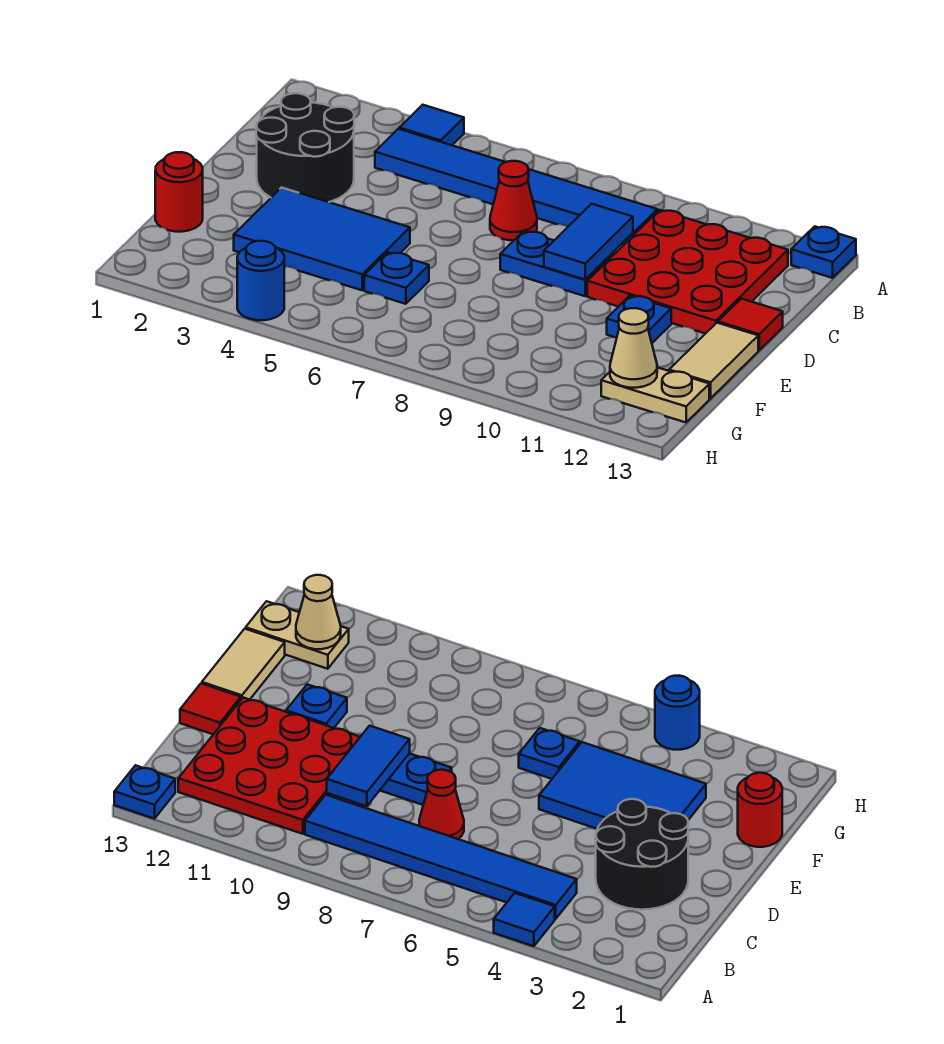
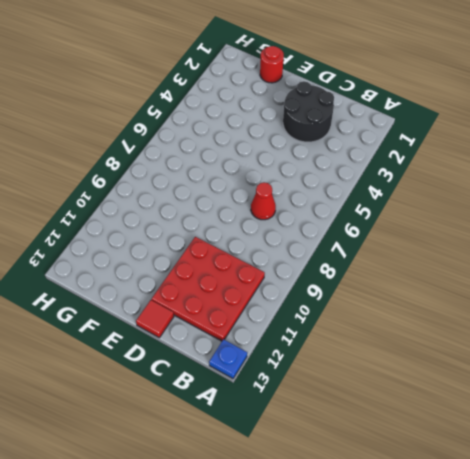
none -> blue tile A4 level 1
none -> blue tile B4:B9 level 1
none -> blue plate D8:D9 level 1

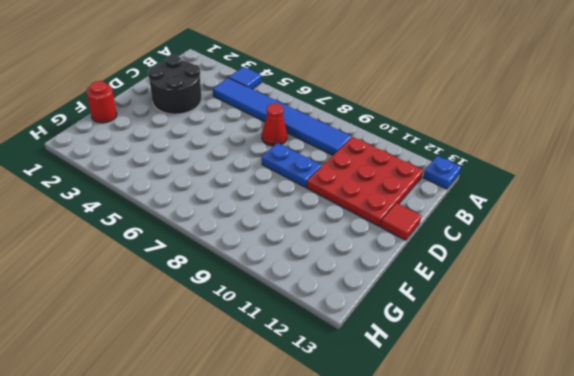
none -> blue tile E3:F5 level 1
none -> blue plate E11 level 1
none -> tan tile E13:F13 level 1

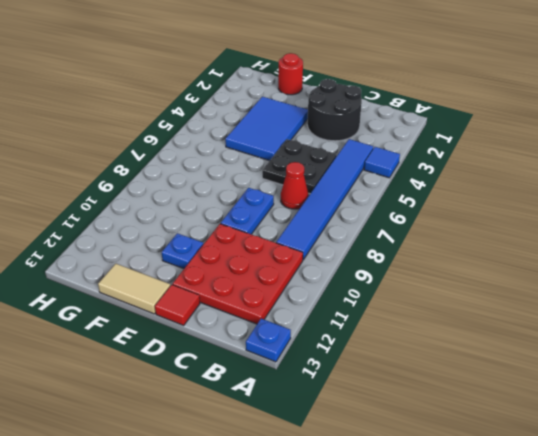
black plate C5:D6 level 1 -> none
none -> blue plate F6 level 1
none -> tan plate G12:G13 level 1
none -> blue round brick H4 level 1

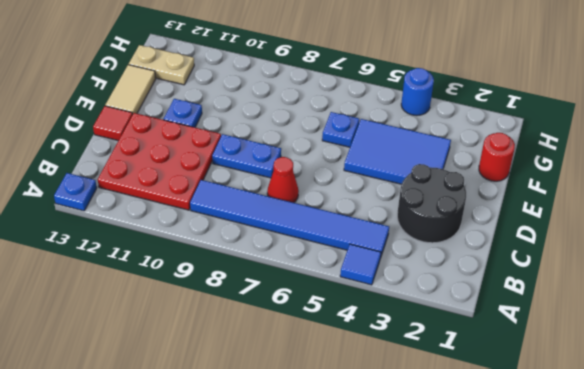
none -> blue tile C9:D9 level 2
none -> tan cone G12 level 2

